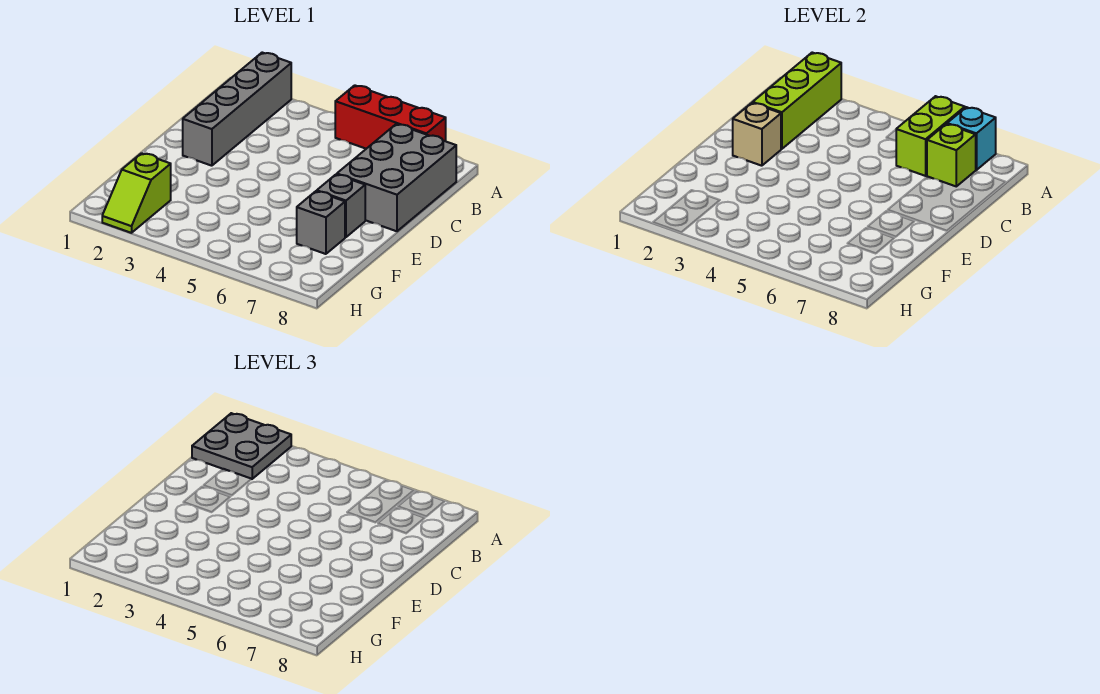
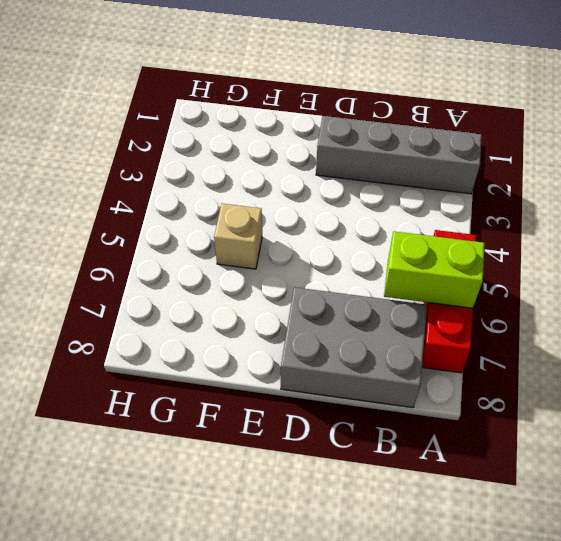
tan brick F5 level 1 -> tan brick D2 level 2
none -> grey brick E7 level 1
none -> grey brick F7 level 1
none -> lime slope G2:H2 level 1 top G

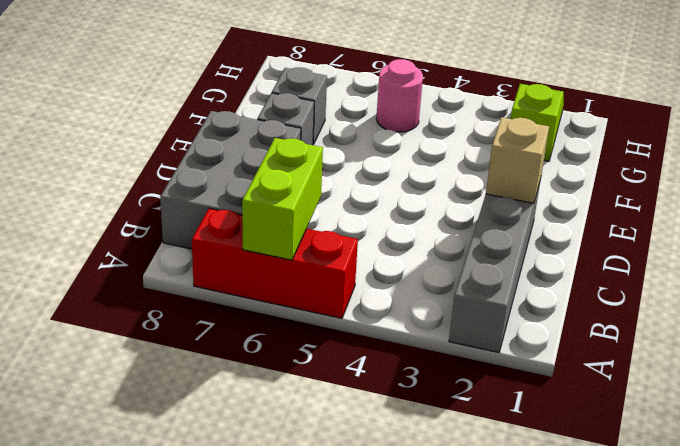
pink round brick G5 level 1 -> none
none -> lime brick A2:C2 level 2
none -> cyan brick A7 level 2
none -> lime brick B7 level 2

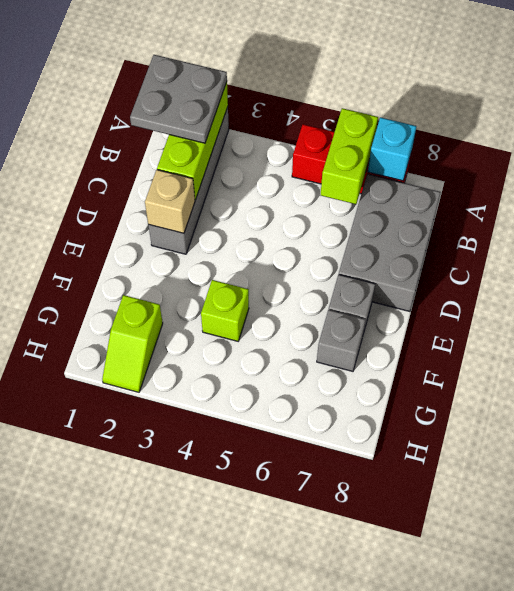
lime brick F4 level 1 -> lime brick B7 level 2

